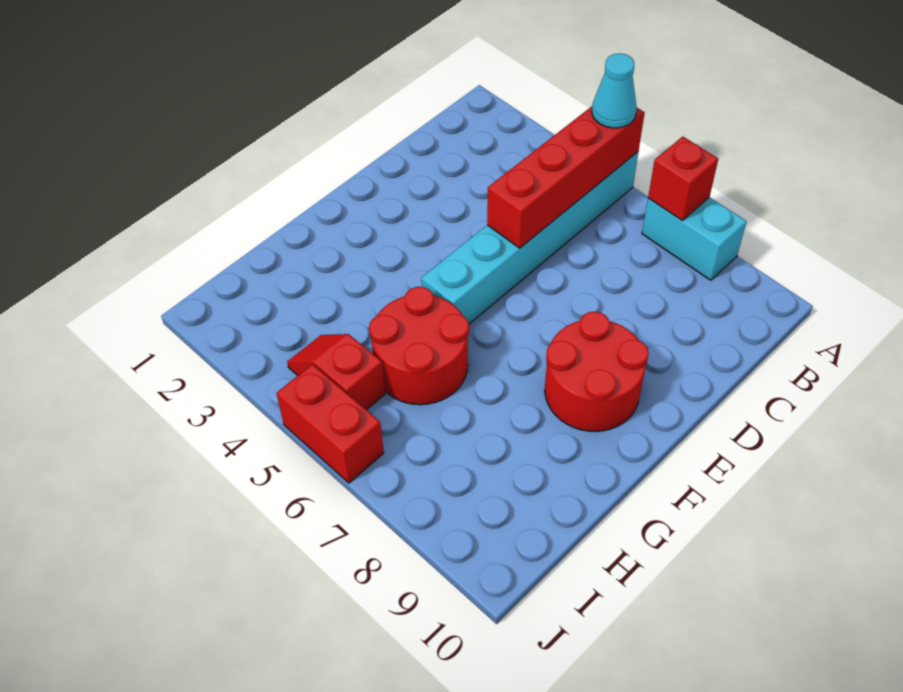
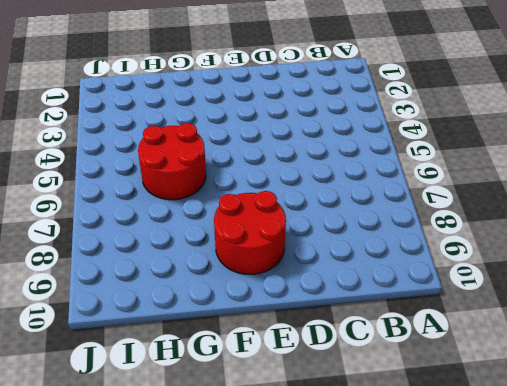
none -> cyan brick A5:F5 level 1
none -> cyan brick A7:A8 level 1

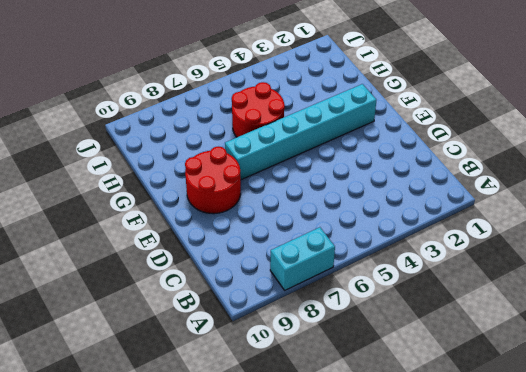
cyan brick F2:F7 level 1 -> cyan brick A5:F5 level 1
none -> red slope I4:I5 level 1 top 5
none -> red brick J5:J6 level 1

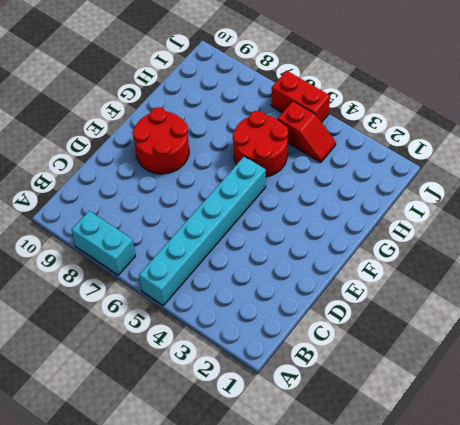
none -> red brick A5:D5 level 2
none -> red brick A7 level 2

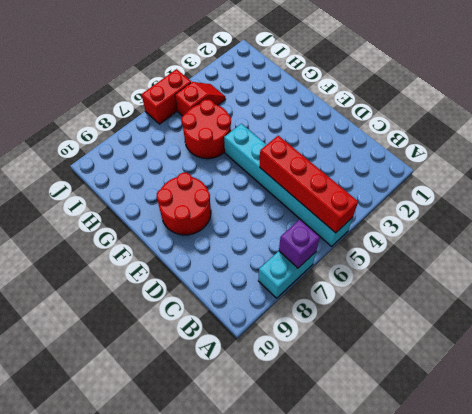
purple brick A7 level 2 -> red brick A7 level 2
none -> cyan cone A5 level 3

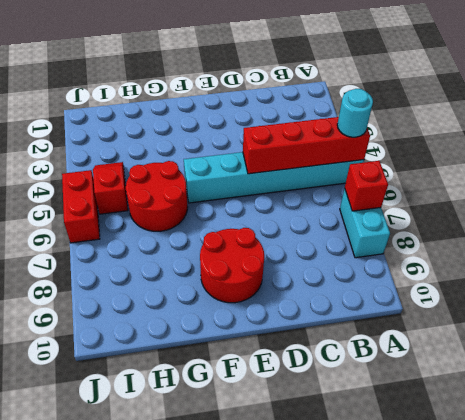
cyan round brick A5 level 3 -> cyan cone A5 level 3

